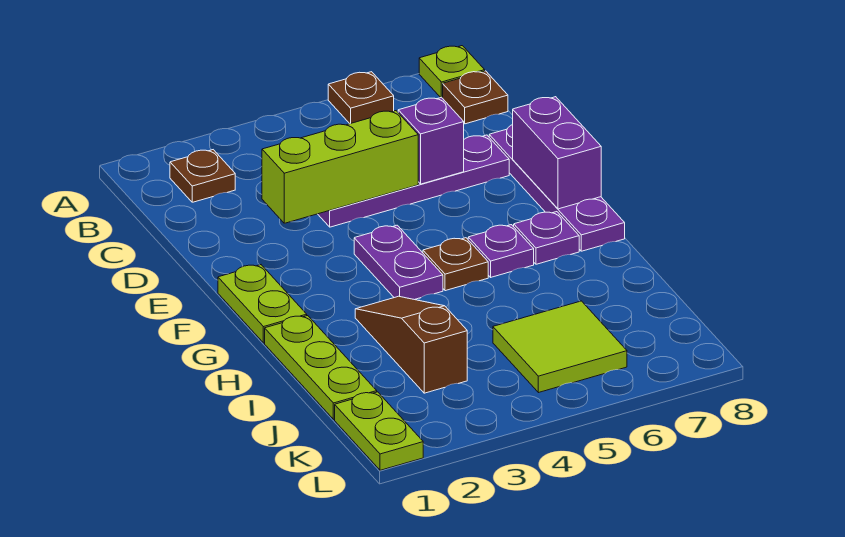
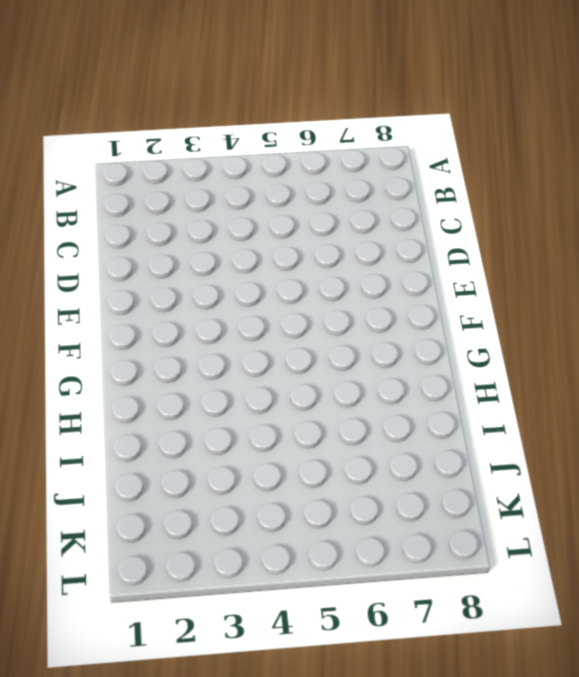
none -> brown plate A6 level 1
none -> lime plate A8 level 1
none -> brown plate B2 level 1

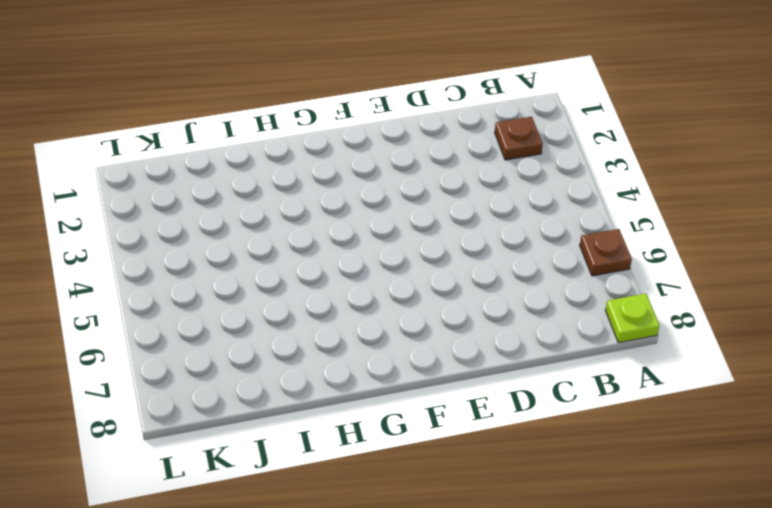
none -> brown plate B8 level 1
none -> purple plate D4:D7 level 1
none -> purple plate D8:G8 level 1

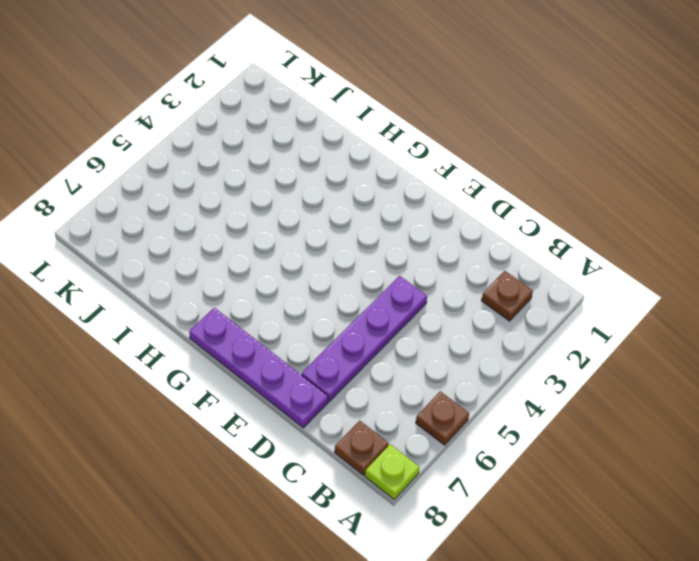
none -> lime plate F1:G1 level 1
none -> purple plate F4:G4 level 1
none -> brown plate G5 level 1

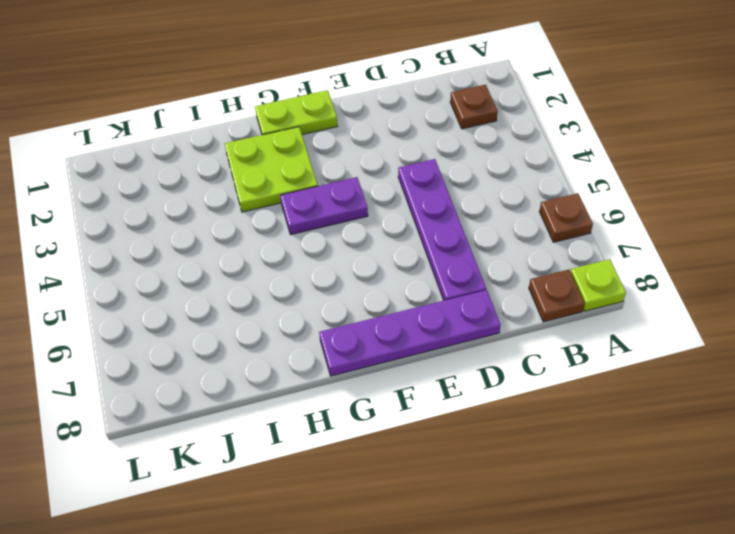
lime plate G2:H3 level 1 -> brown slope H3:J3 level 1 top J
none -> brown plate G5 level 1
none -> purple plate G6 level 1
none -> purple plate G7 level 1

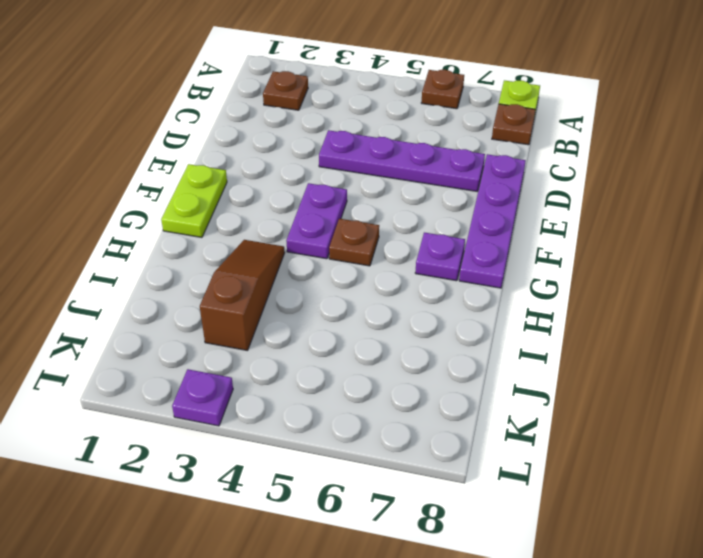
purple plate L3 level 1 -> purple plate G6 level 1
none -> lime plate H1:J1 level 1
none -> lime tile J5:K6 level 1
none -> lime plate K1:L1 level 1

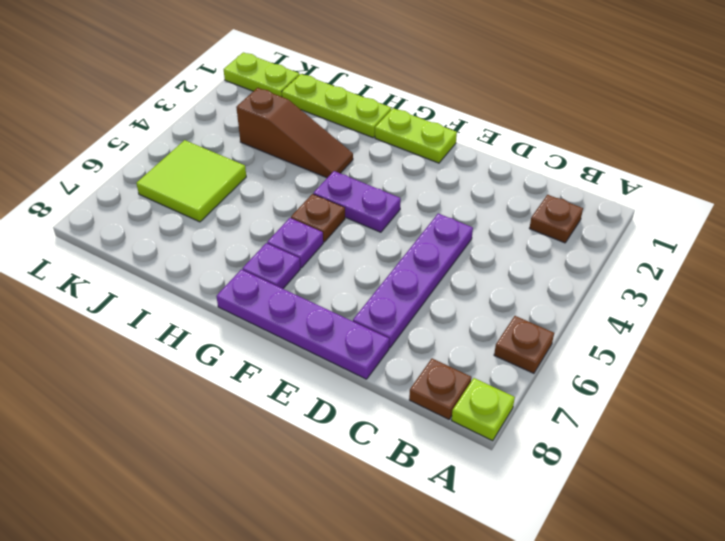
none -> lime brick D3:D5 level 2
none -> purple brick D6 level 2
none -> purple brick E8:F8 level 2

